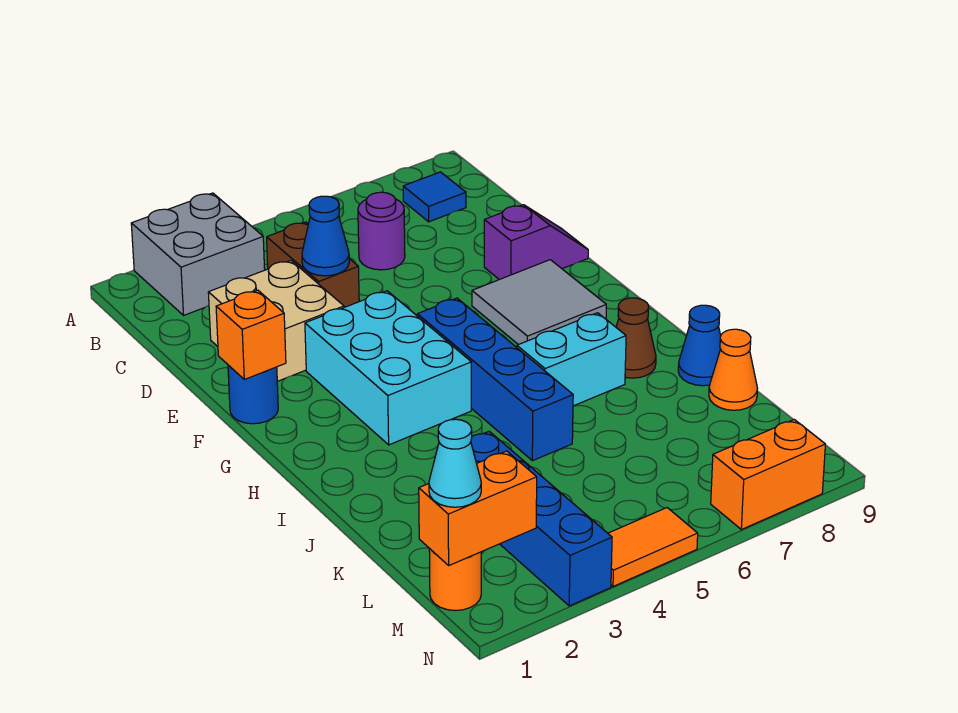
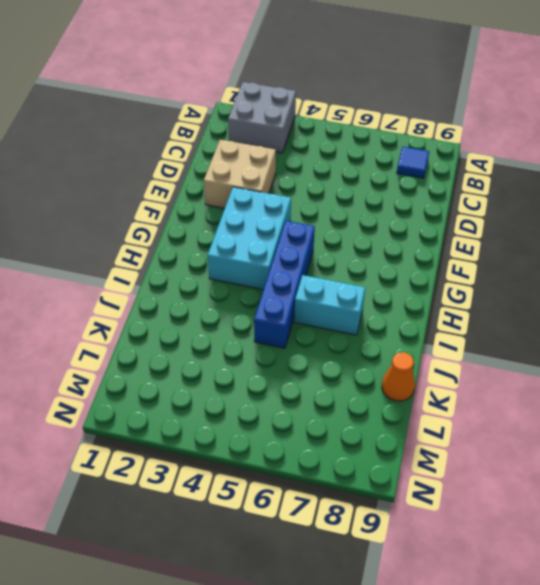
none -> brown brick C4:D4 level 1
none -> purple round brick C6 level 1
none -> purple slope E8:E9 level 1 top 8

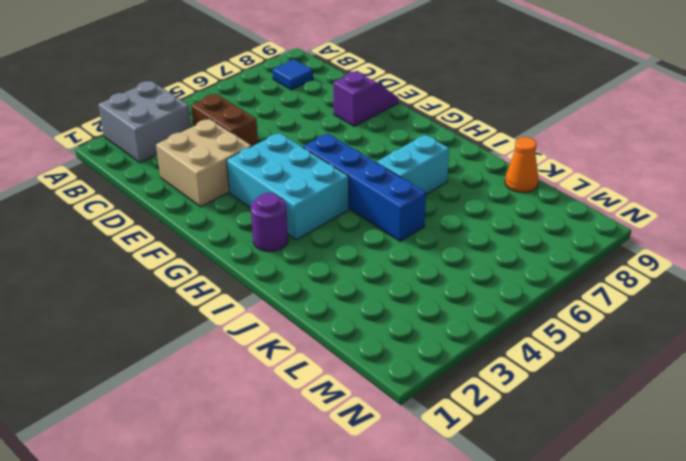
purple round brick H2 level 1 -> purple round brick C6 level 1
none -> blue round brick F1 level 1
none -> grey tile F7:G8 level 1
none -> brown cone I8 level 1

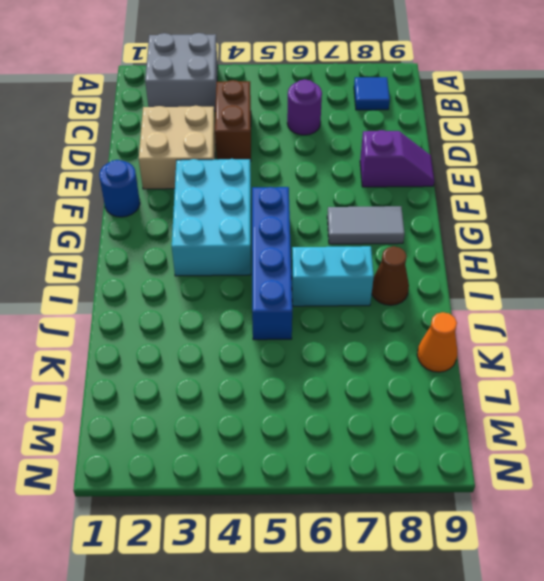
grey tile G7:G8 level 1 -> grey tile F7:G8 level 1
none -> blue cone J9 level 1
none -> blue brick K3:N3 level 1
none -> orange round brick M1 level 1

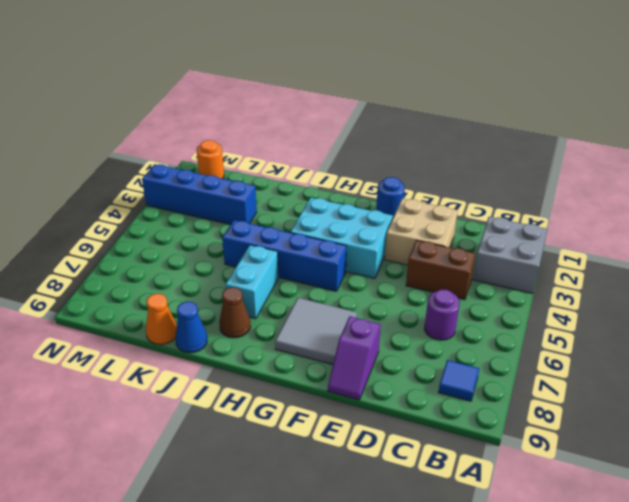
none -> orange tile N4:N5 level 1
none -> orange brick N7:N8 level 1
none -> blue cone D4 level 2

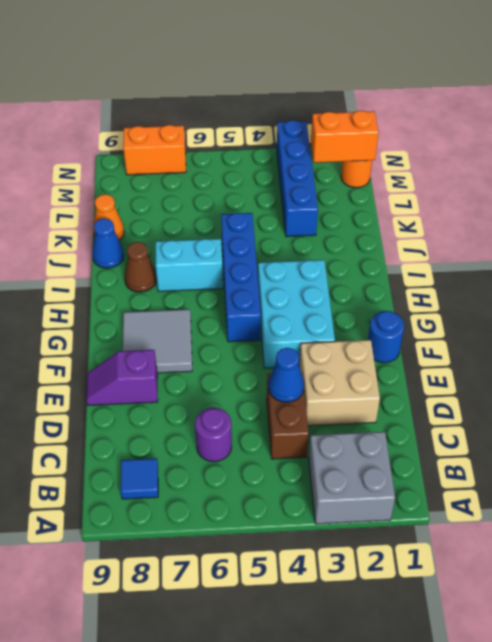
none -> orange tile N4:N5 level 1
none -> orange brick F1 level 2
none -> cyan cone M1 level 3

